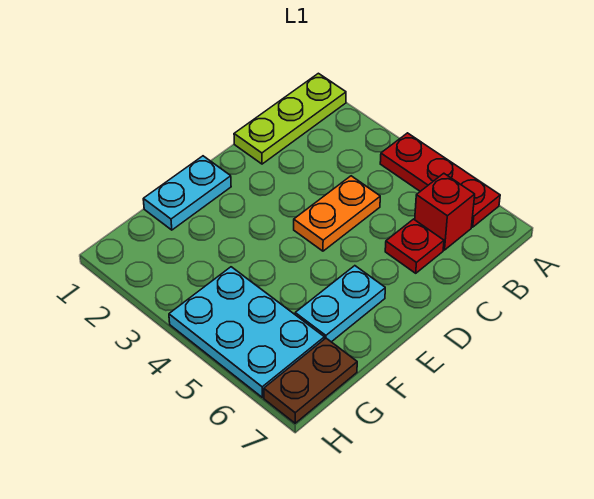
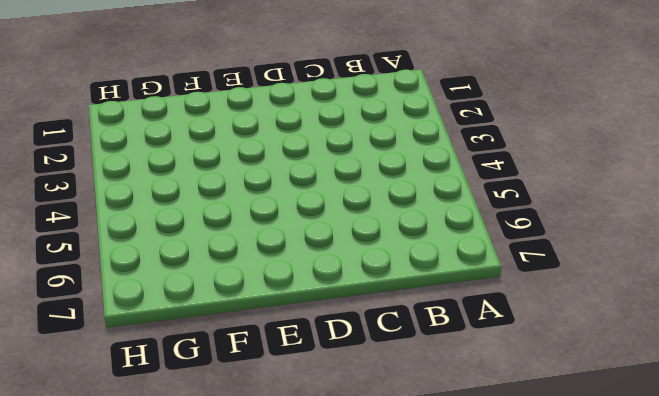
none -> lime plate A1:C1 level 1
none -> red plate A4:A6 level 1

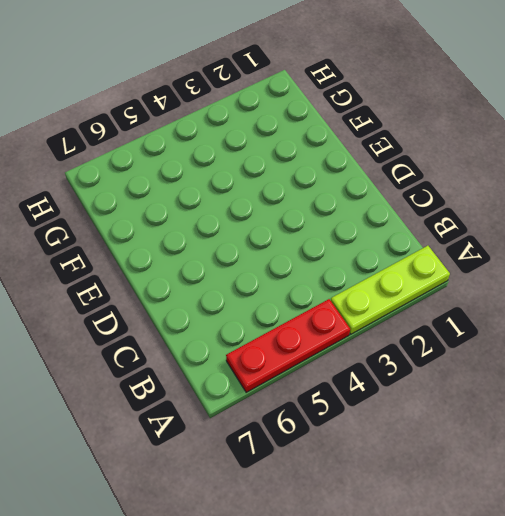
lime plate A1:A3 level 1 -> lime plate A1:C1 level 1
none -> red brick B6 level 1
none -> orange plate C4:D4 level 1

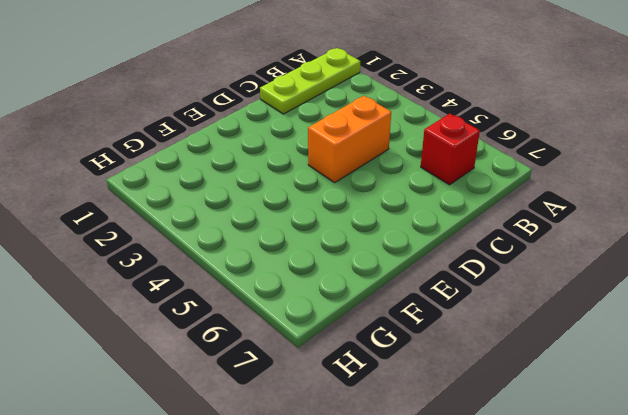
orange brick C4:D4 level 1 -> orange plate C4:D4 level 1
none -> red plate A4:A6 level 1
none -> red plate C6 level 1

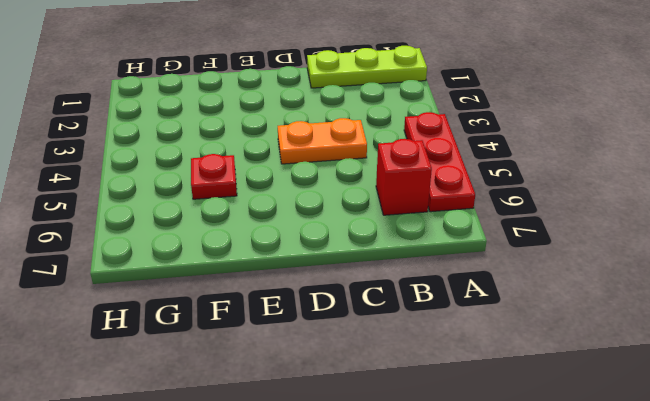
red plate F5 level 1 -> red plate C6 level 1
none -> cyan plate E1:F1 level 1
none -> cyan plate E6:F6 level 1

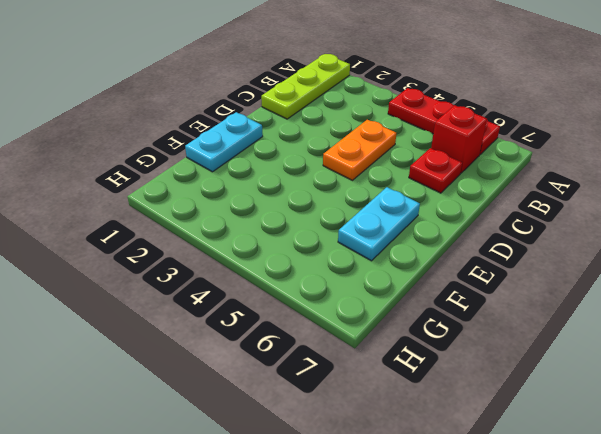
none -> cyan plate G4:H6 level 1
none -> brown plate G7:H7 level 1

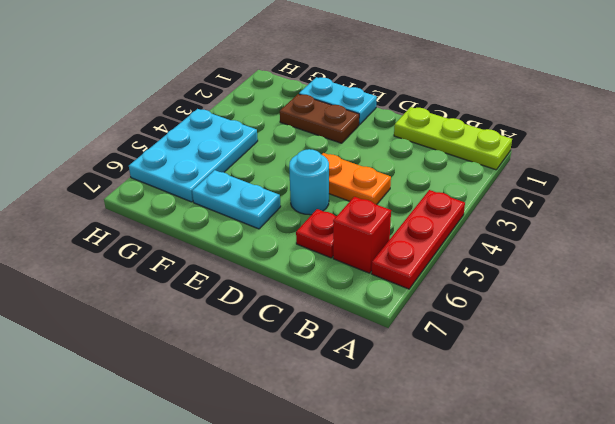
cyan round brick D5 level 1 -> none
brown plate E2:F2 level 1 -> brown plate G7:H7 level 1

